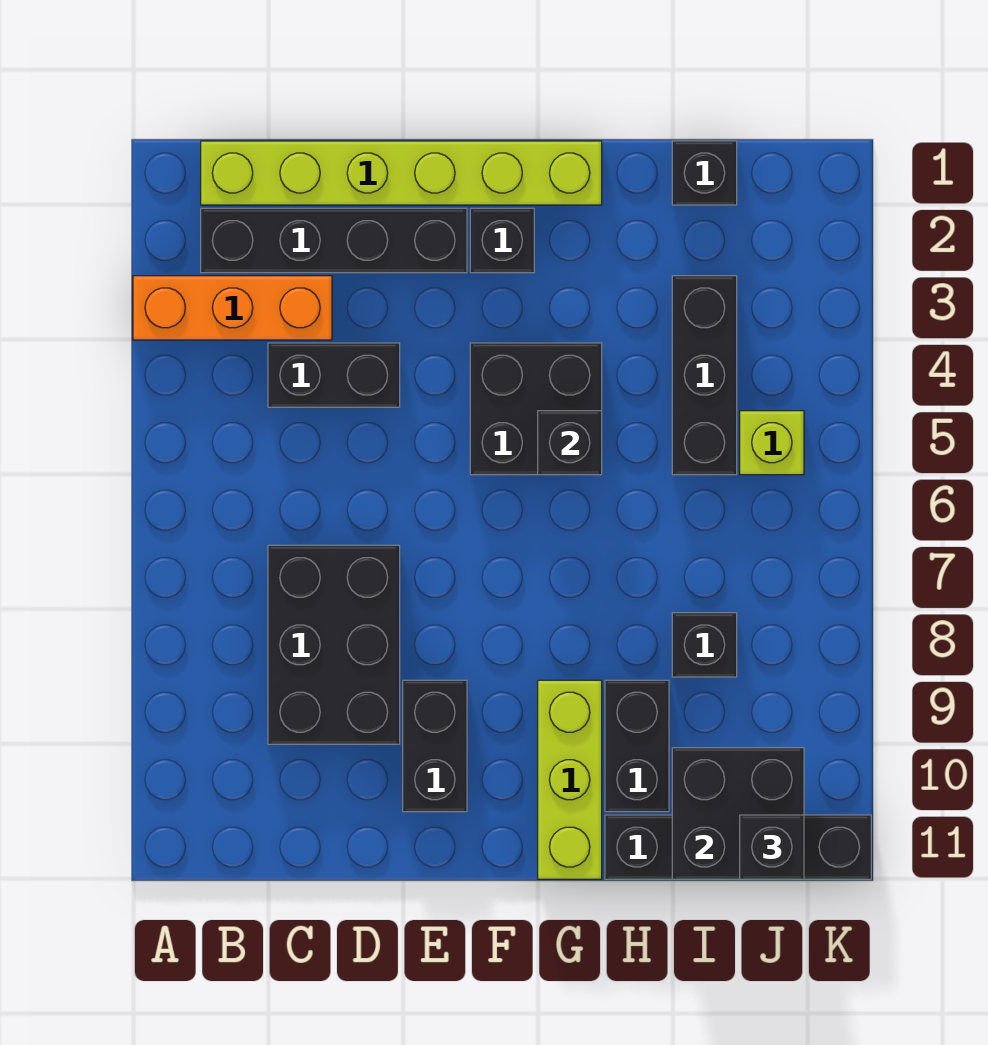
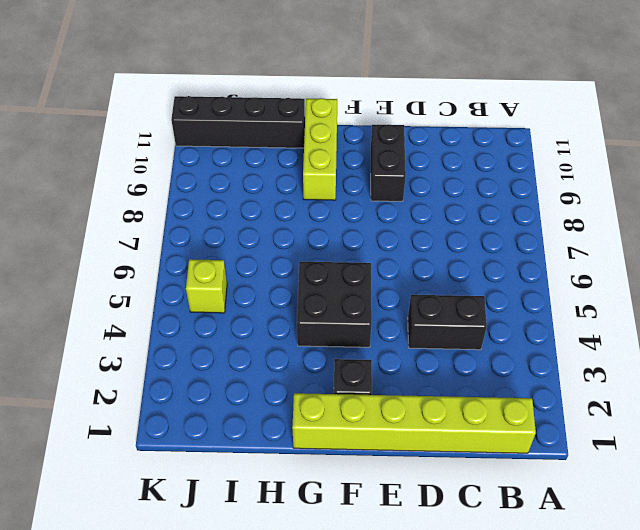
none -> orange brick A3:C3 level 1
none -> black brick B2:E2 level 1
none -> black brick C7:D9 level 1

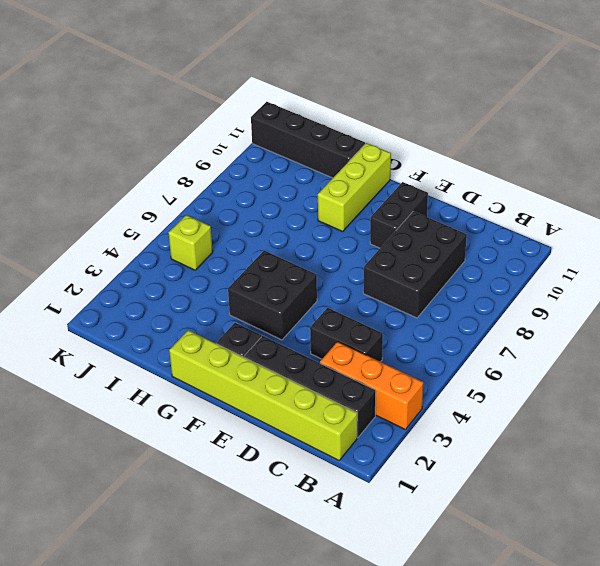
none -> black brick H9:H10 level 1
none -> black brick I1 level 1
none -> black brick I3:I5 level 1

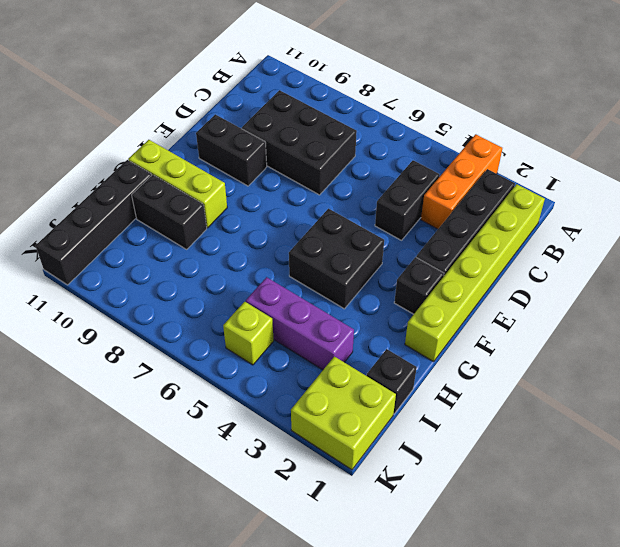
purple brick I3:I5 level 1 -> black brick I3:I5 level 1
lime brick J1:K2 level 1 -> none
none -> black brick I8 level 1
none -> black brick G5 level 2
none -> black brick I10:J11 level 2

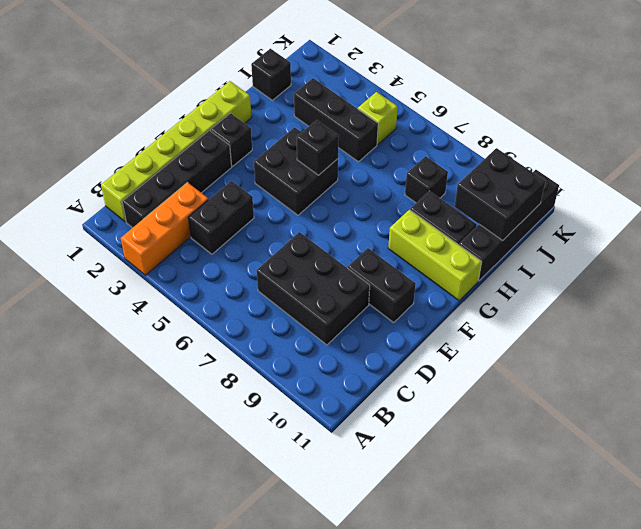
none -> black brick J11 level 3

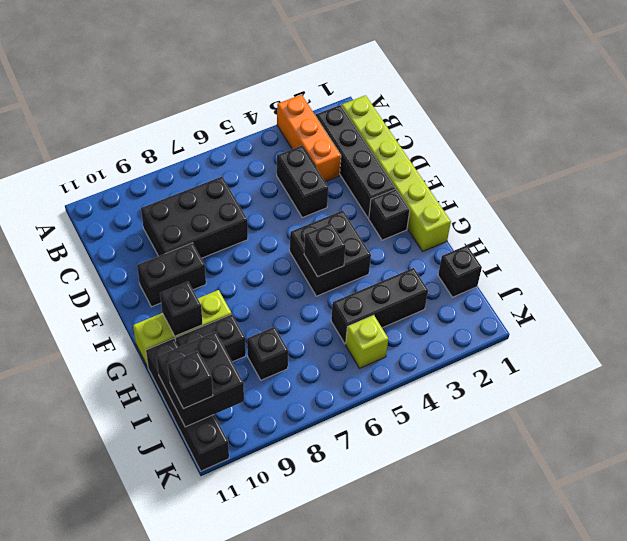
black brick G10 level 2 -> none

